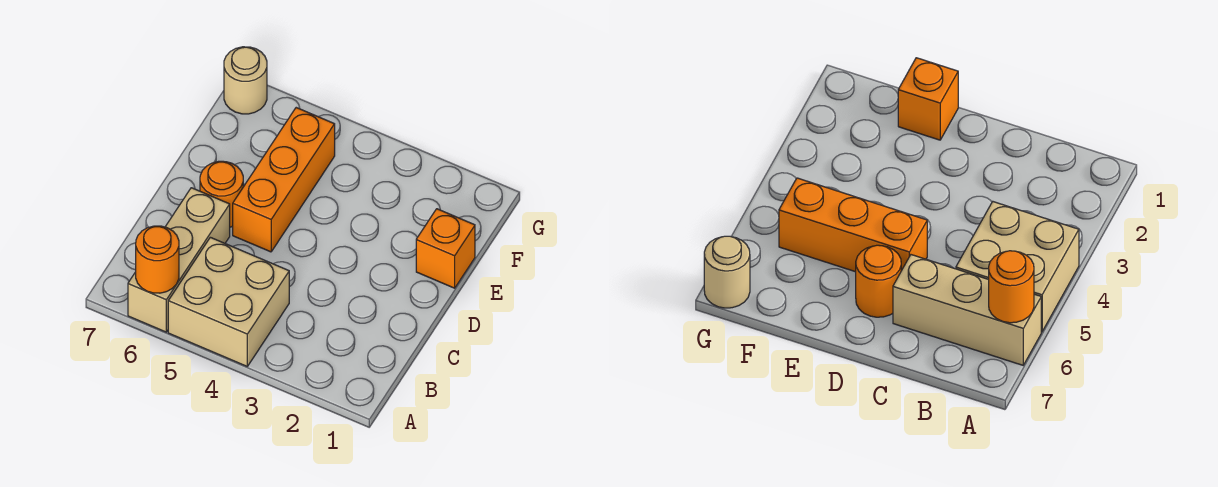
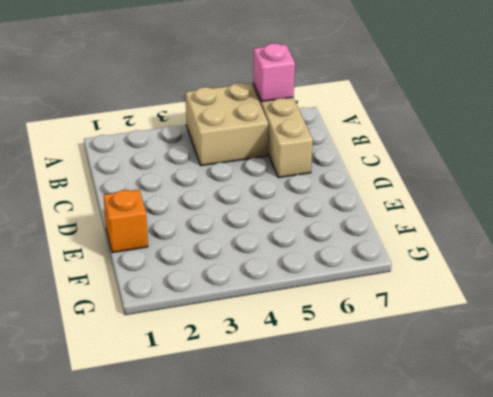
pink brick A6 level 2 -> orange round brick A6 level 2
none -> orange brick D5:F5 level 1
none -> orange round brick D6 level 1

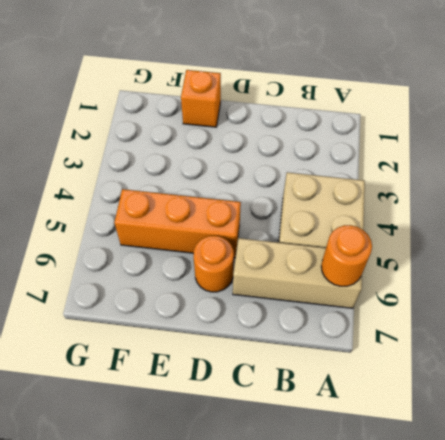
none -> tan round brick G7 level 1

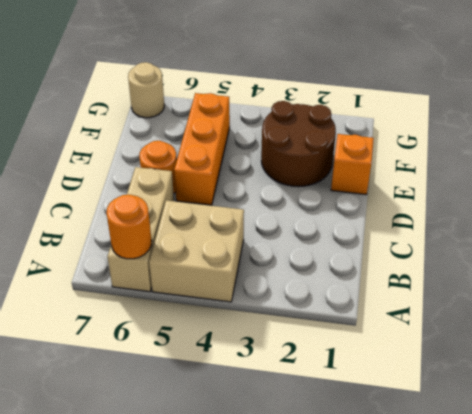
brown round brick E2:F3 level 1 -> none

